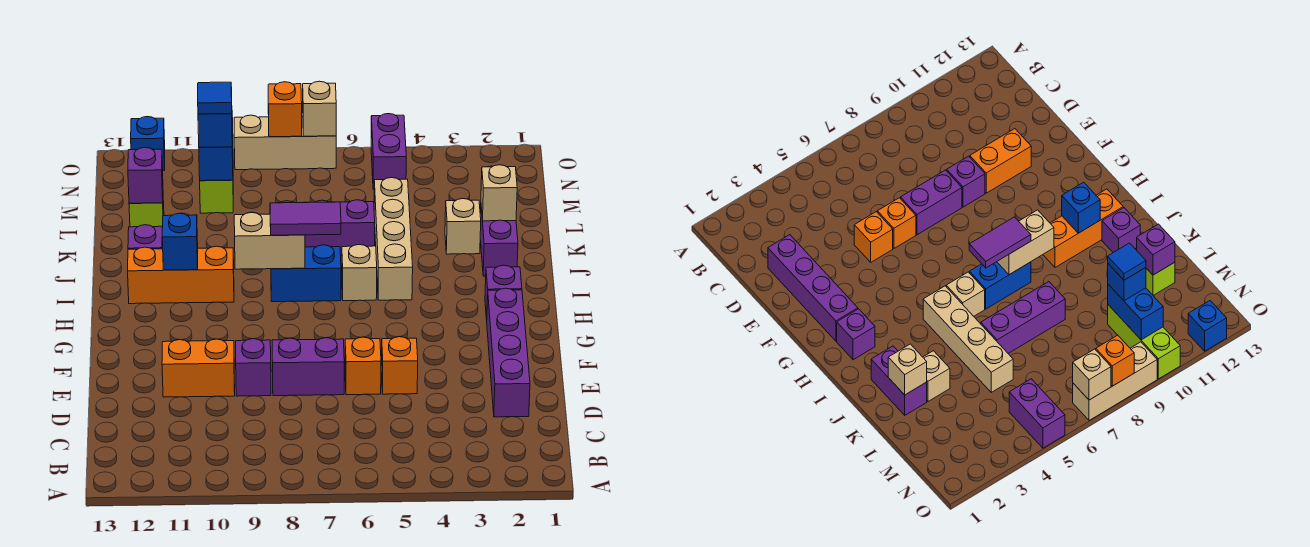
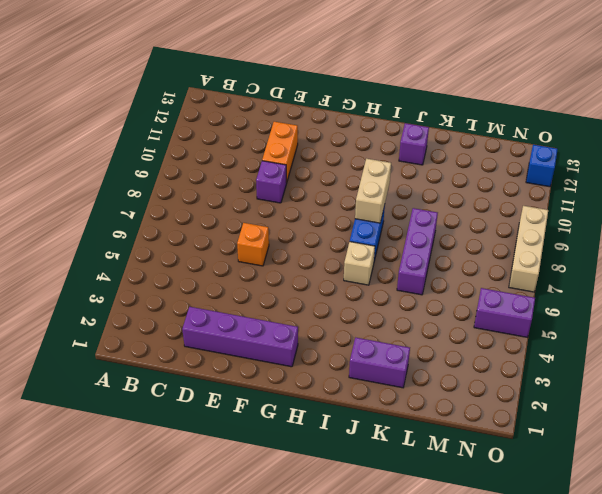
none -> orange brick E5 level 1
none -> purple brick E7:E8 level 1
none -> purple brick H2 level 1
none -> tan brick I5:L5 level 1

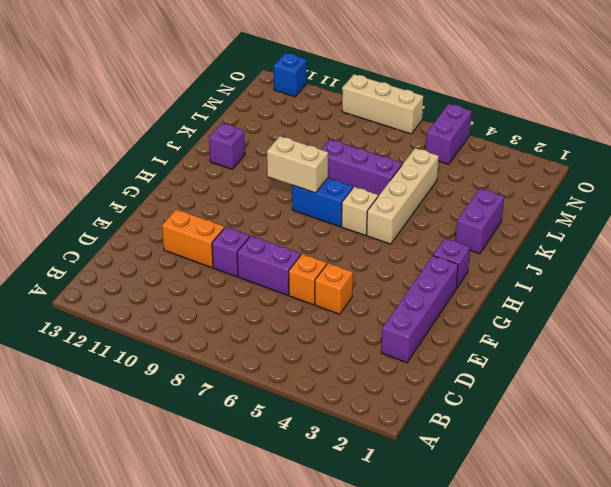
none -> orange brick I10:I12 level 1
none -> tan brick K3 level 1
none -> lime brick L12 level 1
none -> lime brick M10:O10 level 1

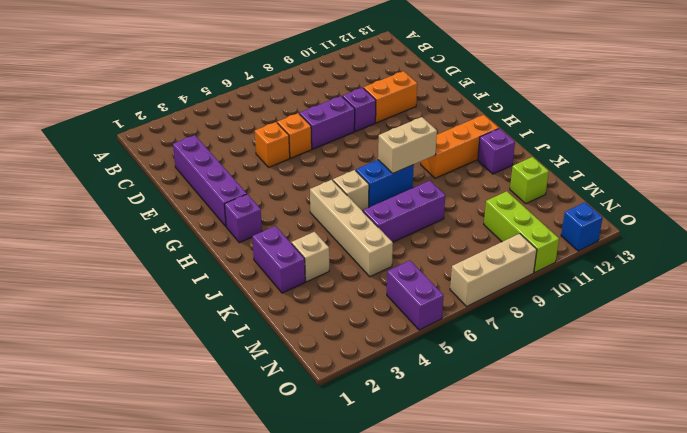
none -> blue brick I11 level 2
none -> tan brick K2 level 2
none -> purple brick L12 level 2
none -> blue brick M10:N10 level 2

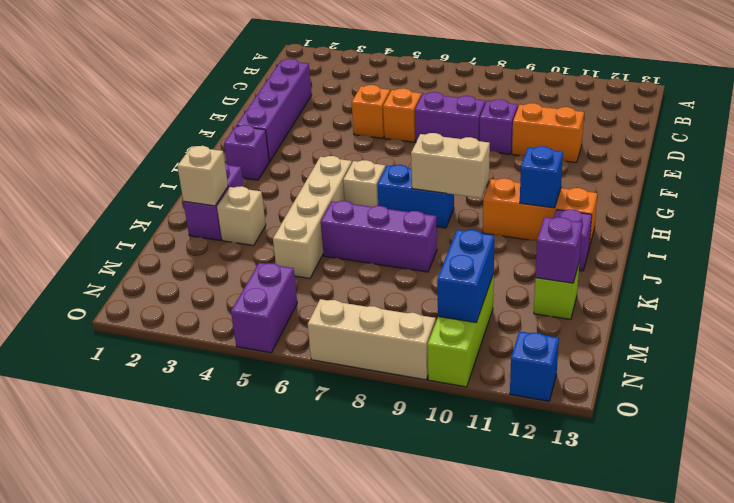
none -> tan brick O7 level 2
none -> orange brick O8 level 2
none -> purple tile I7:I8 level 3
none -> blue brick M10 level 3

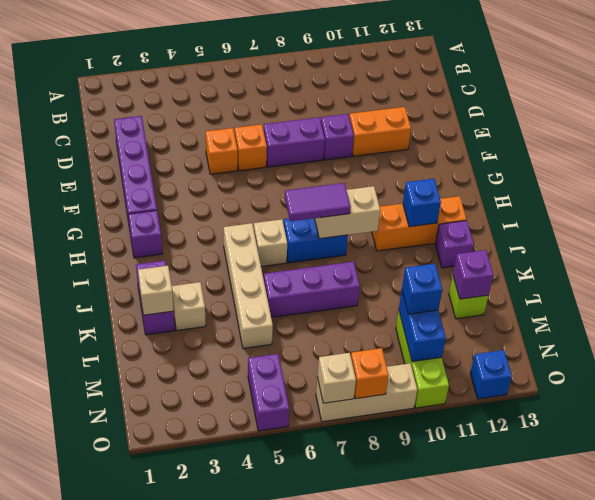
none -> blue tile M10 level 4

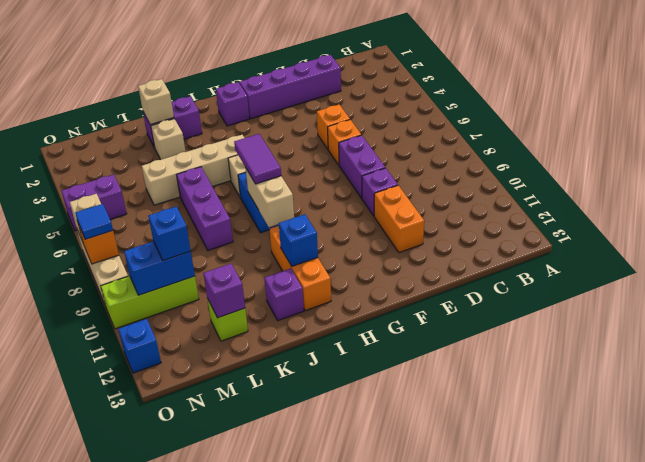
blue tile O8 level 3 -> blue tile M10 level 4

